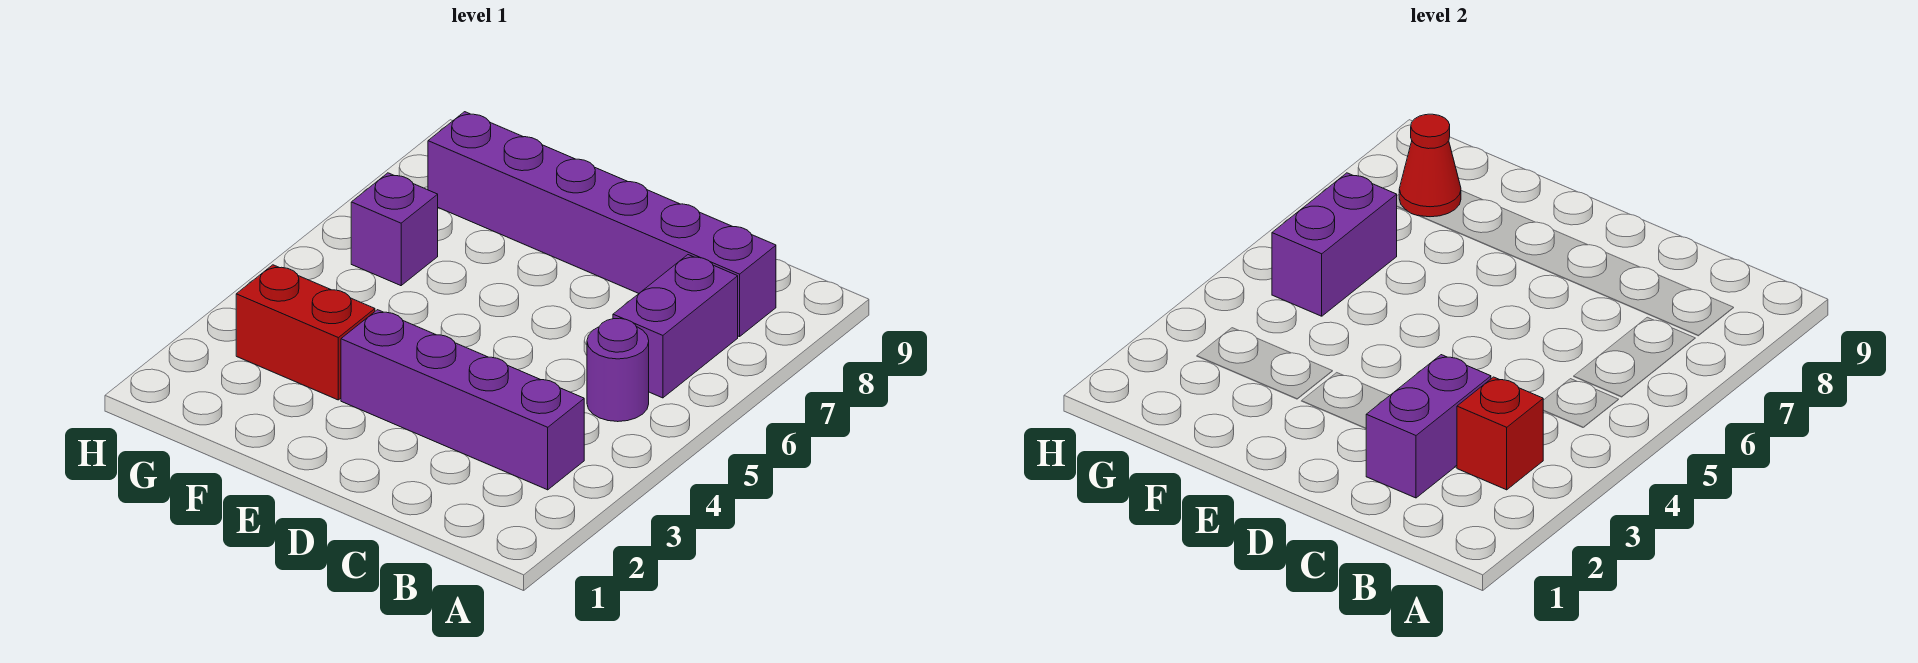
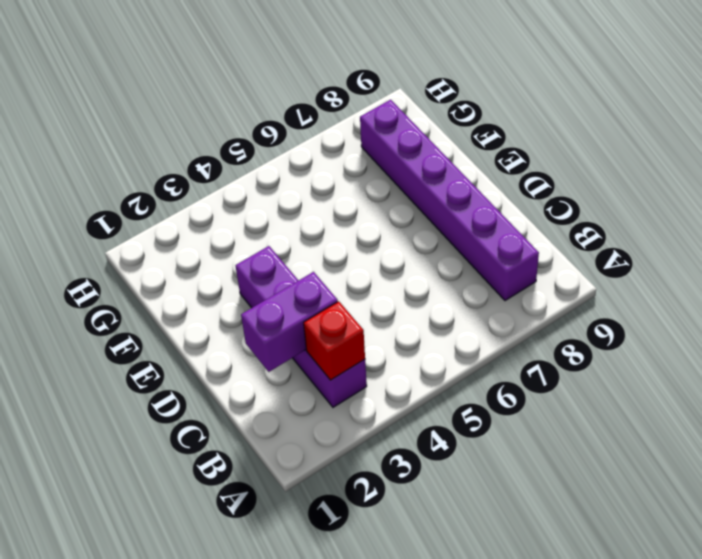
none -> purple round brick B5 level 1
none -> purple brick B6:B7 level 1

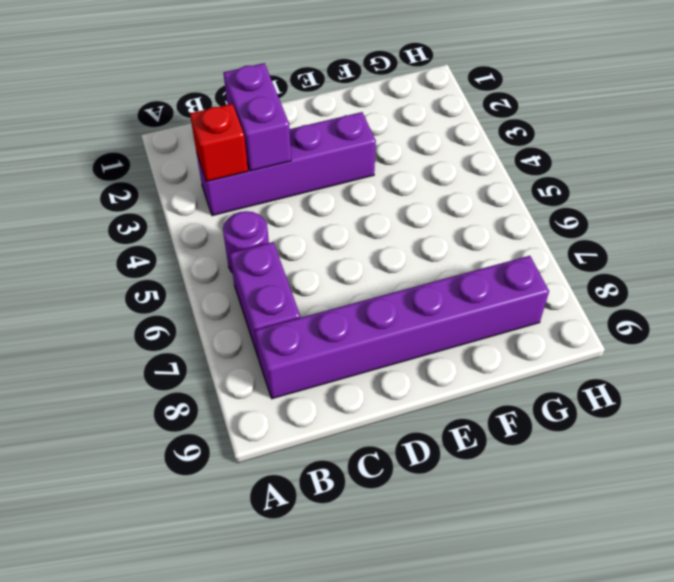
none -> red brick F3:G3 level 1
none -> purple brick G6 level 1

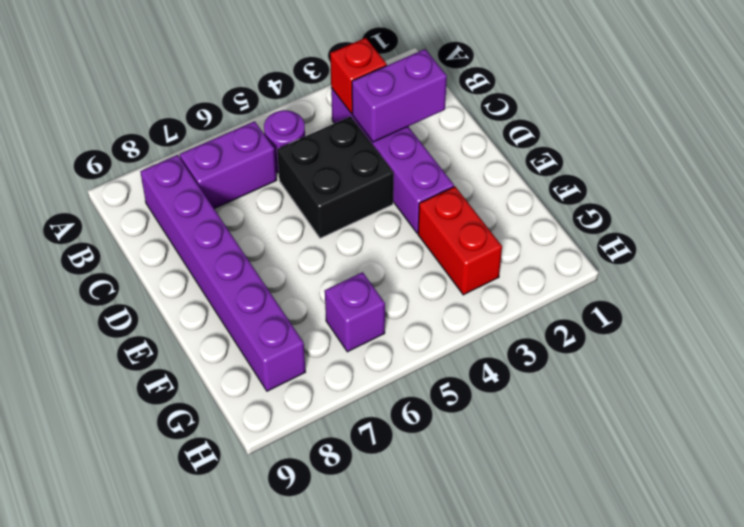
black brick C4:D5 level 1 -> none
none -> purple brick G5:G6 level 2
none -> red cone G8 level 2

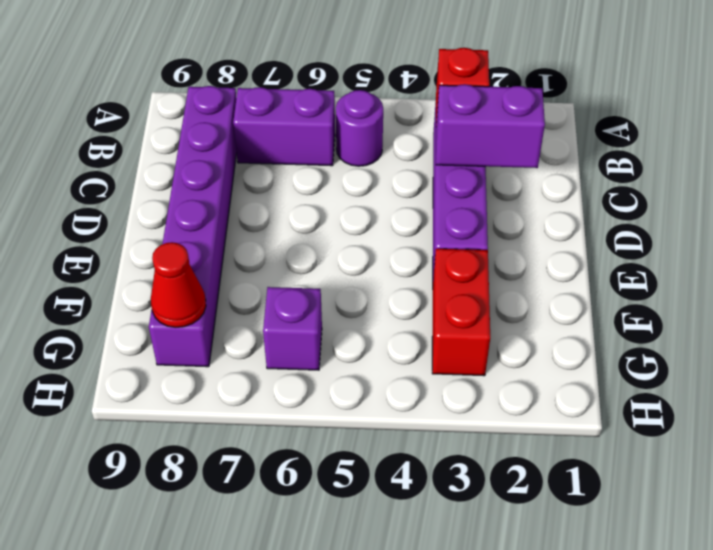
none -> purple brick G5:G6 level 2

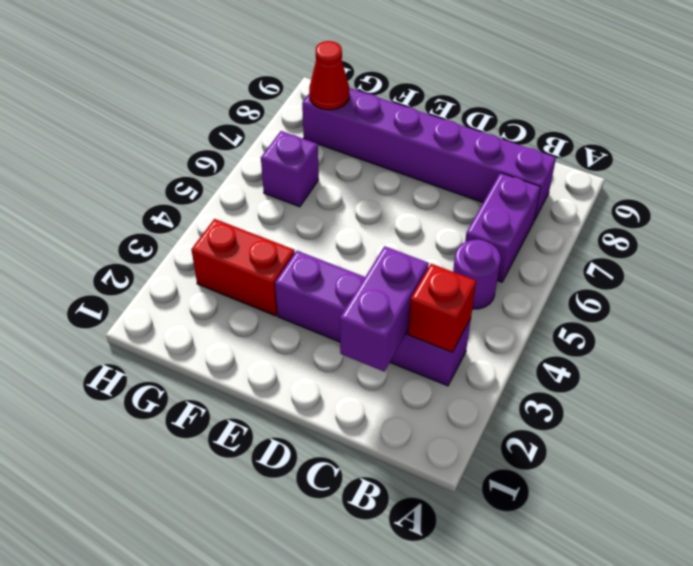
none -> purple brick G5:G6 level 2

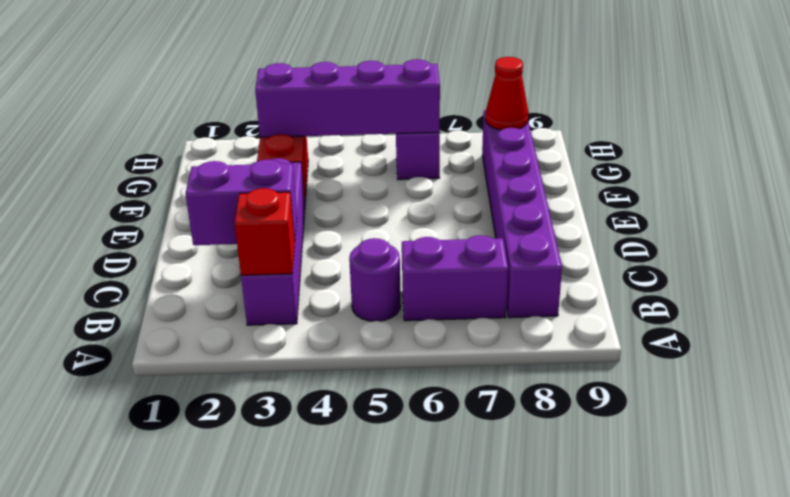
purple brick G3:G6 level 2 -> purple brick G5:G6 level 2

